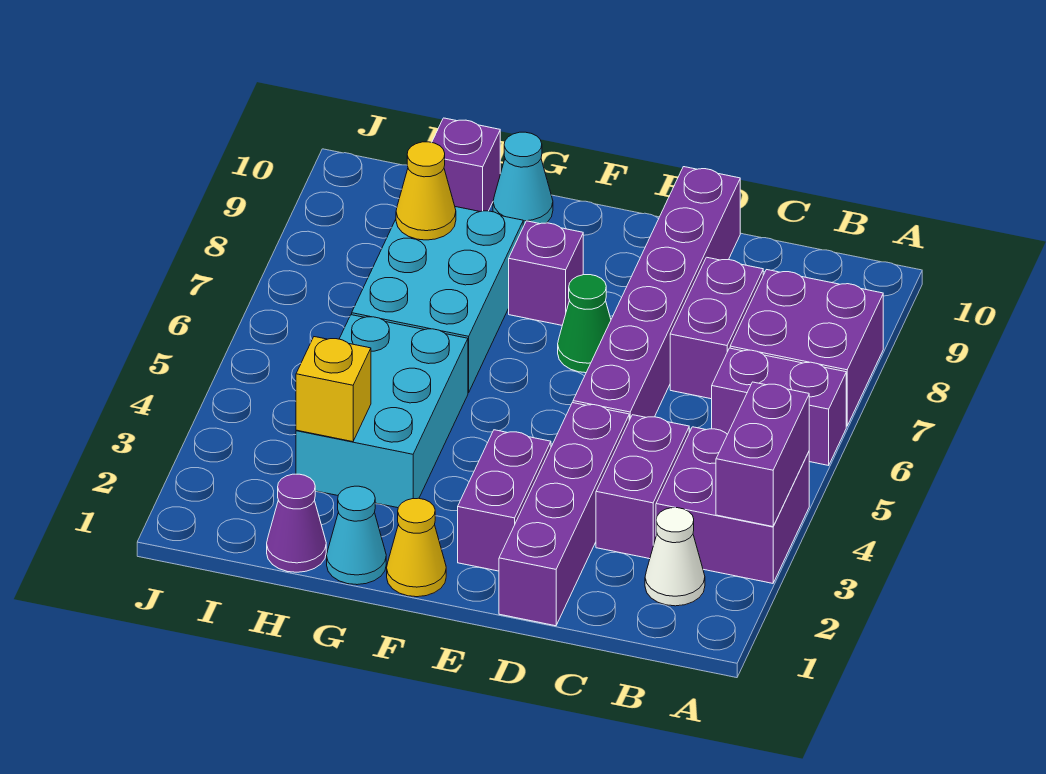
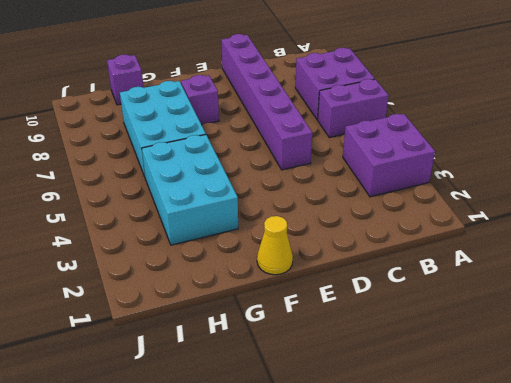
none -> white cone B2 level 1
none -> purple brick C3:C4 level 1
none -> purple brick C7:C8 level 1

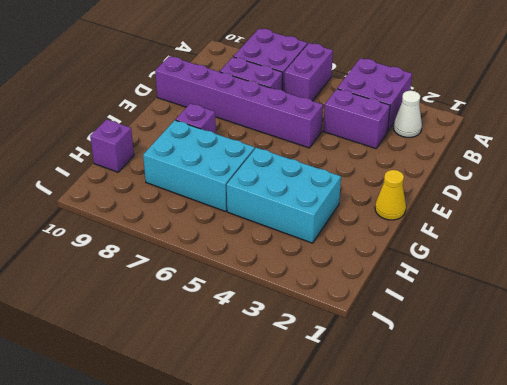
none -> purple brick D1:D4 level 1
none -> purple brick E2:E3 level 1
none -> green cone E7 level 1

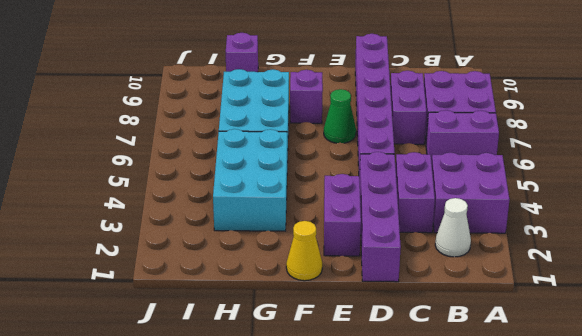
none -> cyan cone G1 level 1
none -> cyan cone G10 level 1
none -> purple cone H1 level 1

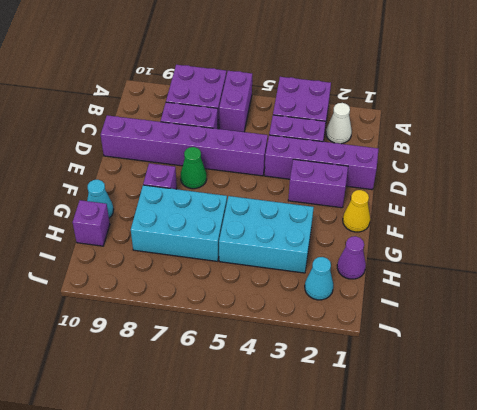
cyan cone I2 level 1 -> cyan cone G1 level 1
none -> purple brick A3:A4 level 2
none -> yellow brick H3 level 2
none -> yellow cone H8 level 2

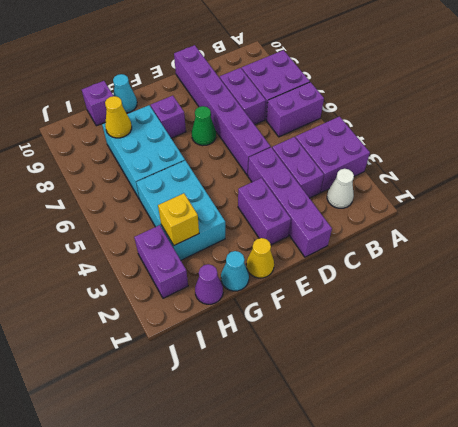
purple brick I2:I3 level 1 -> purple brick A3:A4 level 2

